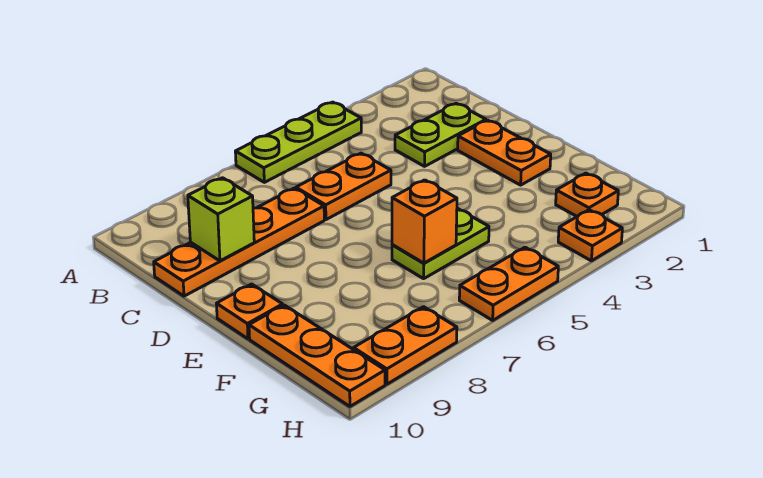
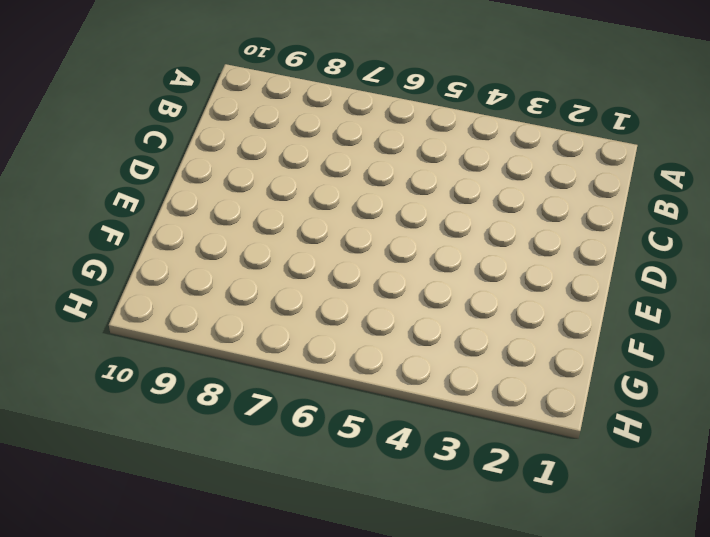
none -> lime plate A4:A6 level 1
none -> lime plate C2:C3 level 1
none -> orange plate C5:C6 level 1

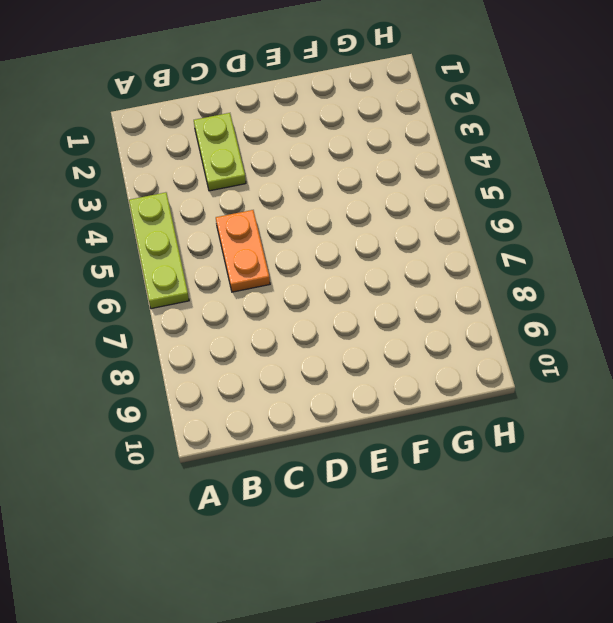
none -> orange plate C7:C10 level 1
none -> orange plate D2:E2 level 1
none -> orange plate E10 level 1

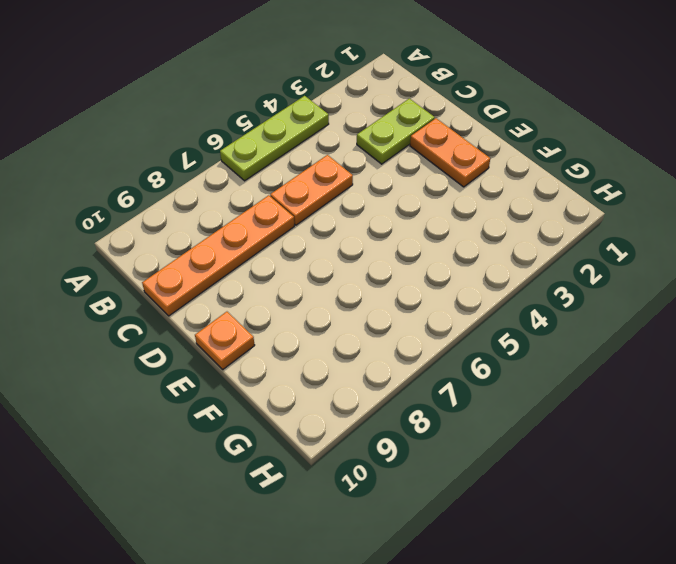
none -> lime plate F5:F6 level 1
none -> orange plate F10:H10 level 1
none -> orange plate G2 level 1

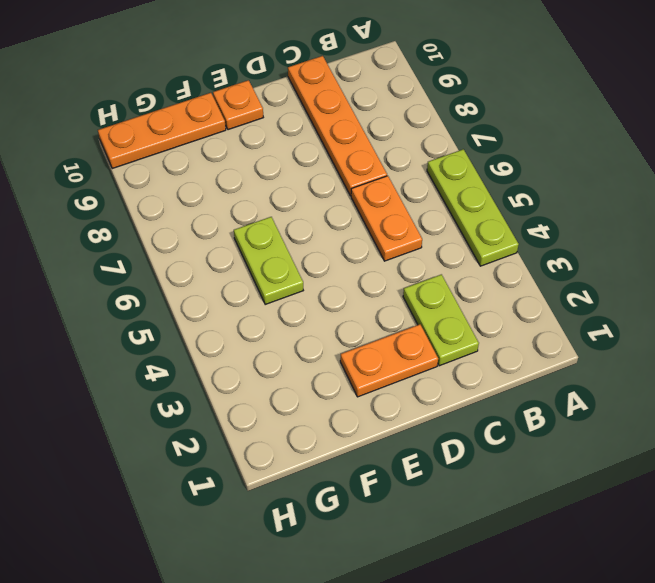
none -> orange plate G2 level 1
none -> orange plate H3 level 1
none -> orange plate H5:H6 level 1

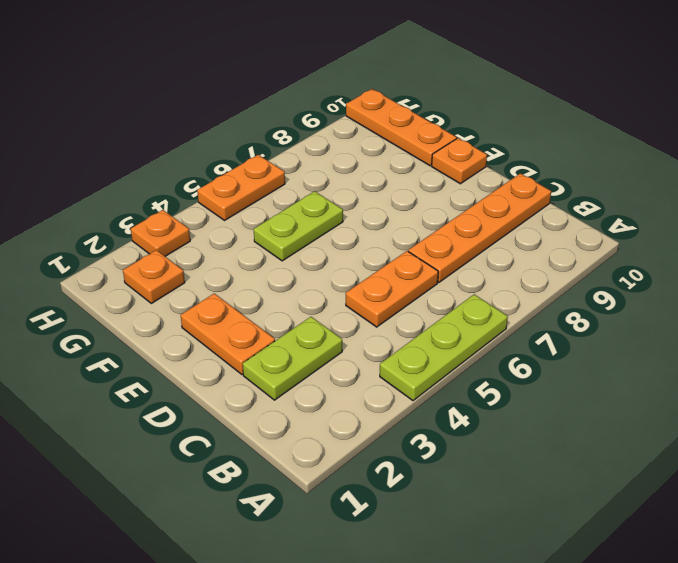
none -> orange plate H8:H9 level 1
none -> lime brick C9 level 2
none -> orange brick F6 level 2

